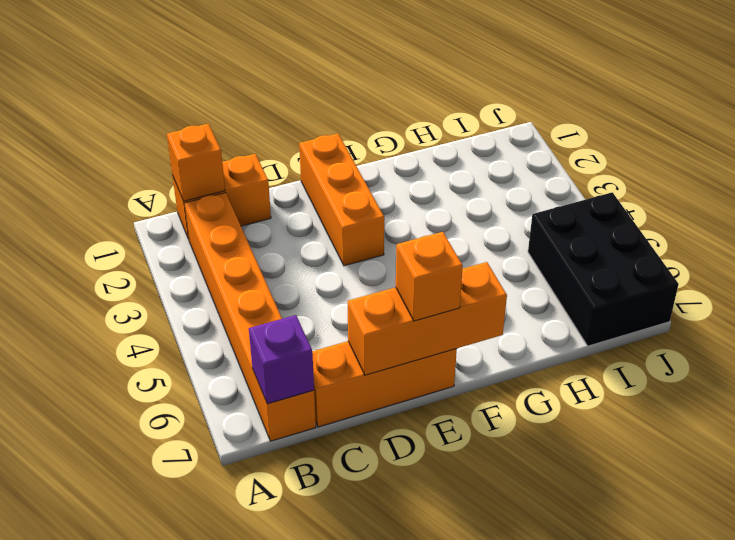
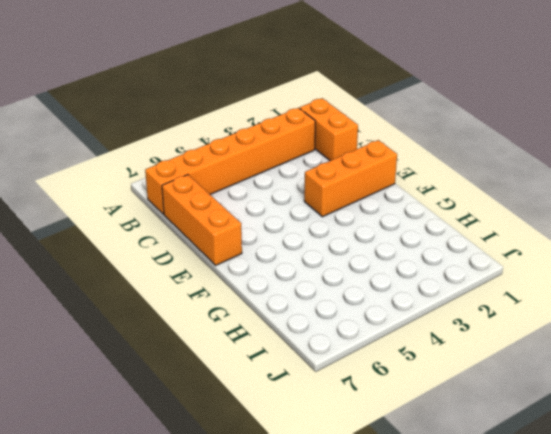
none -> black brick I5:J7 level 1
none -> orange brick B1 level 2

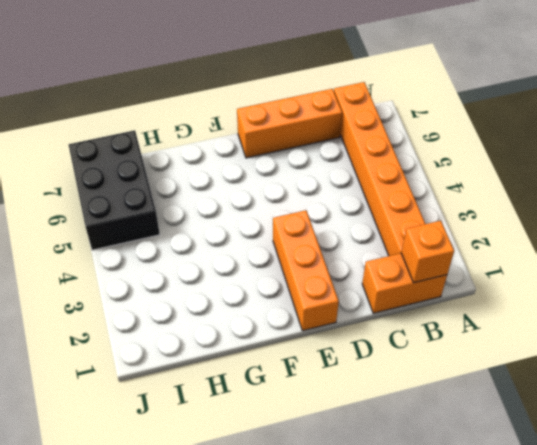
none -> purple brick B7 level 2
none -> orange brick D7:F7 level 2

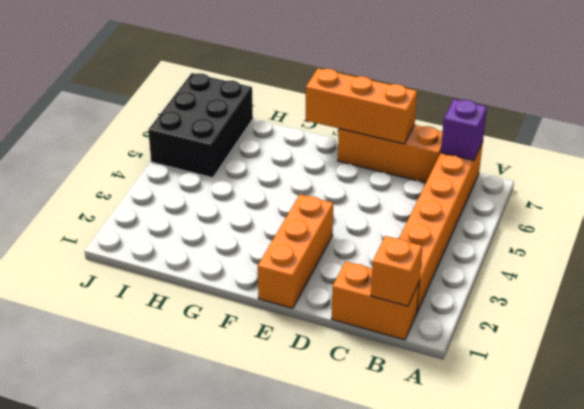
none -> orange brick E7 level 3

